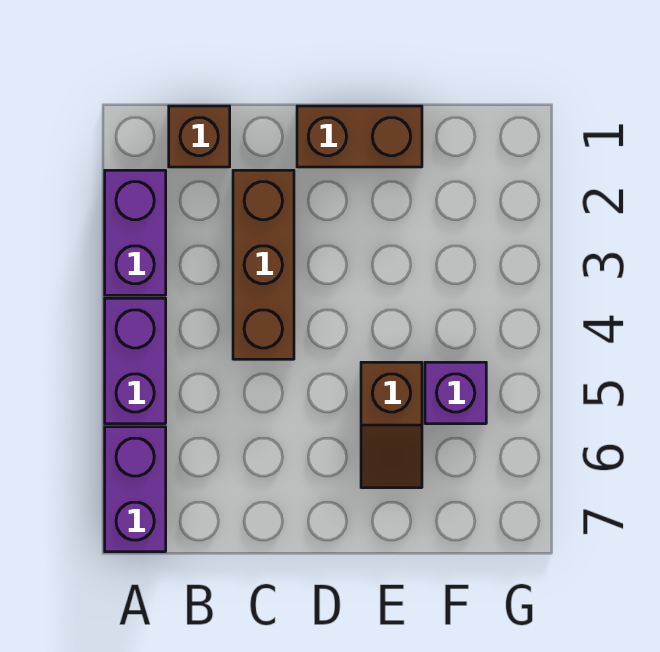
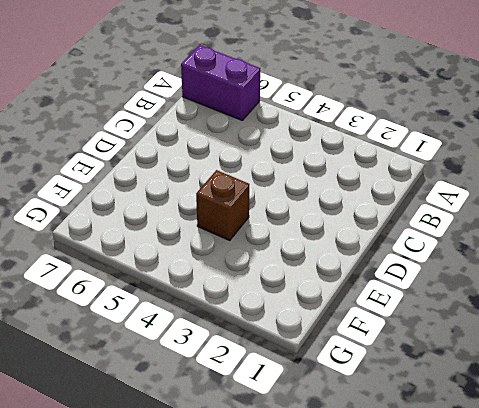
brown brick E4 level 1 -> brown brick B1 level 1
none -> purple brick A2:A3 level 1
none -> purple brick A4:A5 level 1

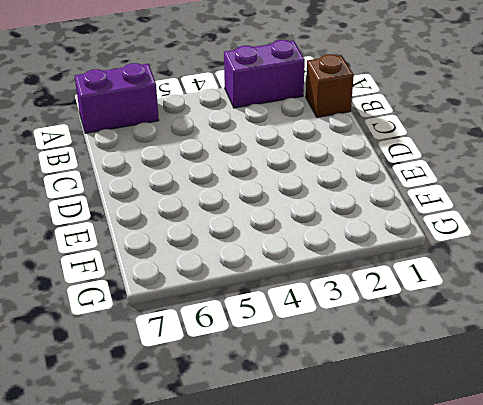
none -> purple brick A4:A5 level 1
none -> brown brick C2:C4 level 1

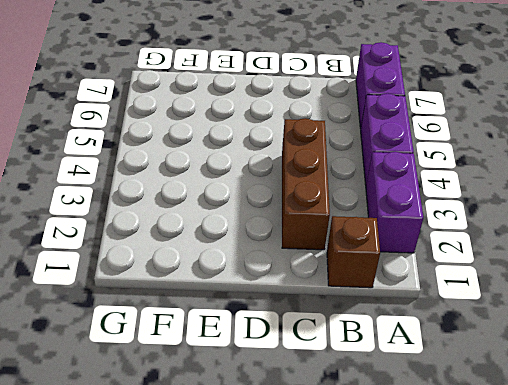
none -> brown brick D1:E1 level 1
none -> brown slope E5:E6 level 1 top 5

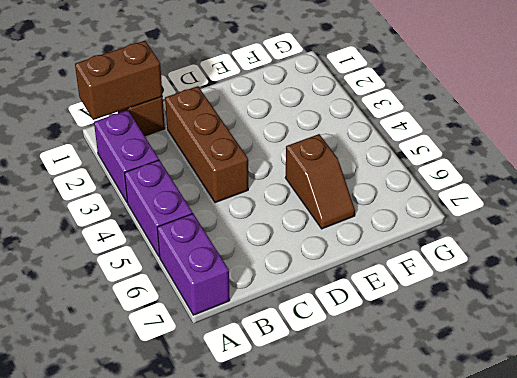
brown brick A1:B1 level 2 -> brown brick D1:E1 level 1
none -> purple brick F5 level 1

